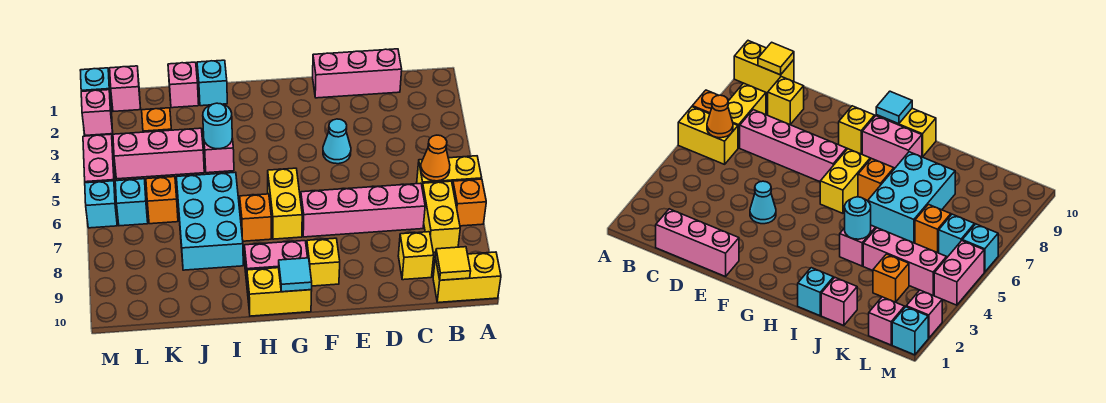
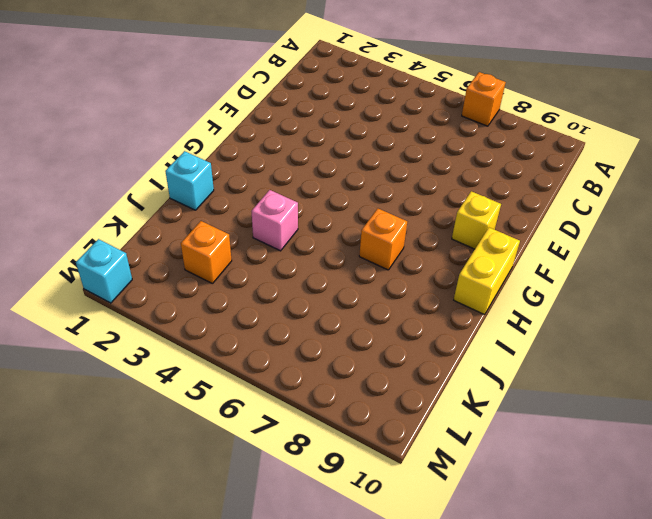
none -> yellow brick A6:B6 level 1
none -> yellow brick A10:B10 level 1
none -> yellow brick B7:B8 level 1
none -> pink brick C1:E1 level 1

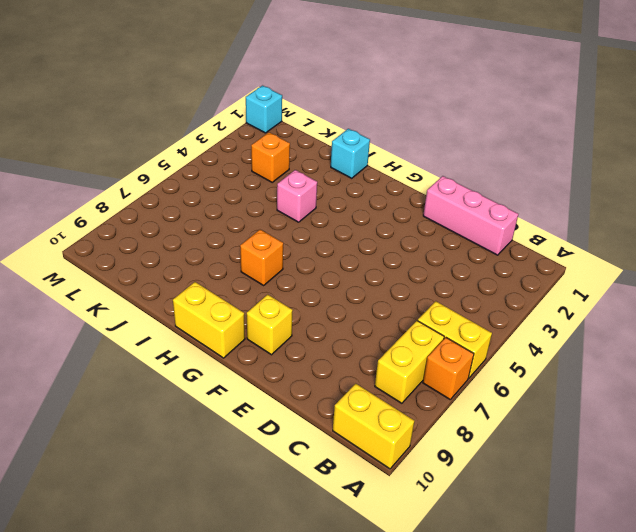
none -> pink brick C7:F7 level 1
none -> yellow brick C9 level 1
none -> cyan cone E4 level 1
none -> yellow brick G6:G7 level 1

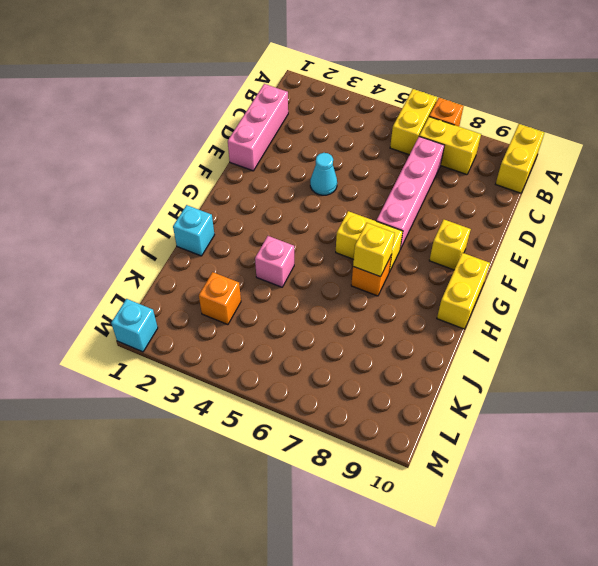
yellow brick H7 level 2 -> yellow brick C9 level 1
none -> pink brick G9:H9 level 1
none -> cyan brick I6:J8 level 1
none -> pink brick J1 level 1
none -> pink brick J4:L4 level 1

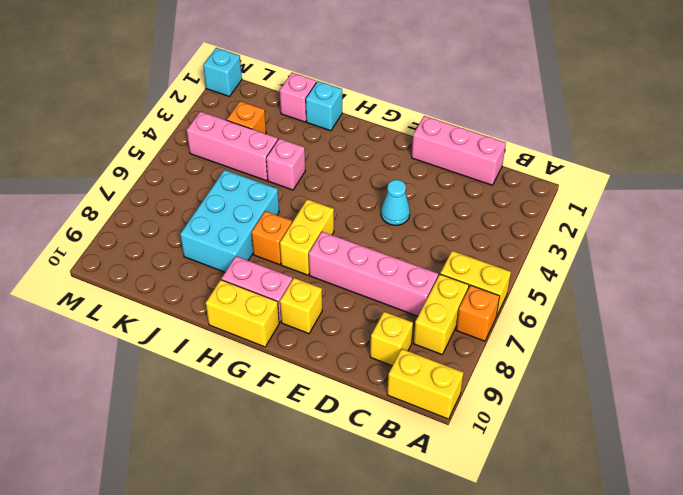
none -> orange brick K6 level 1
none -> pink brick L1 level 1
none -> cyan brick L6 level 1
none -> pink brick M2 level 1

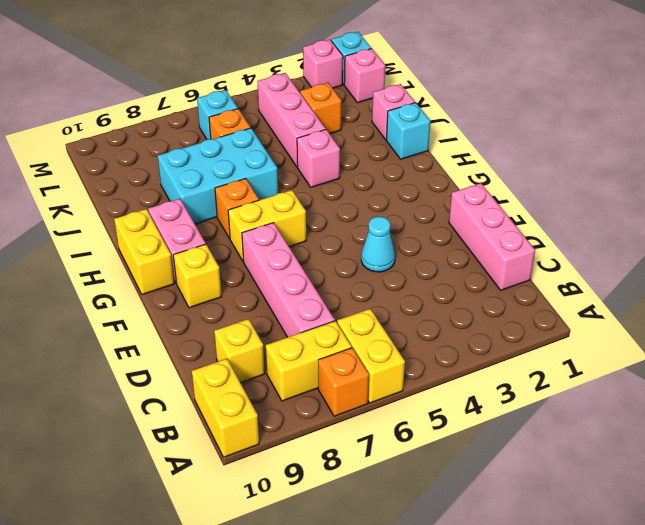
none -> pink brick M4:M5 level 1
none -> cyan brick M6 level 1
none -> orange cone B6 level 2
none -> yellow tile B10 level 2

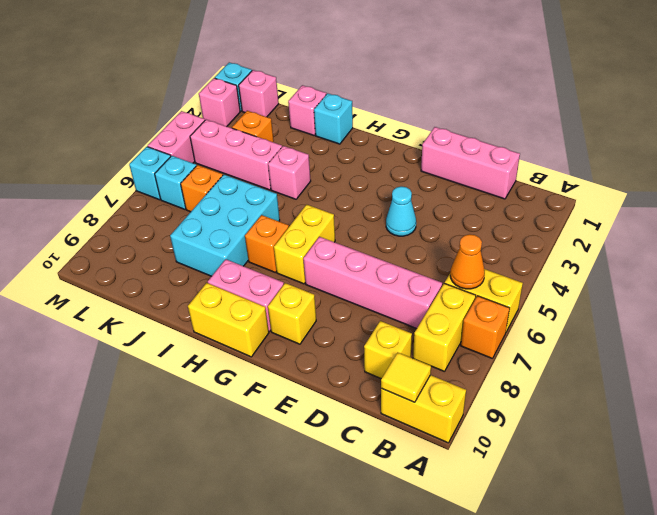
none -> cyan tile G10 level 2
none -> cyan round brick I4 level 2

